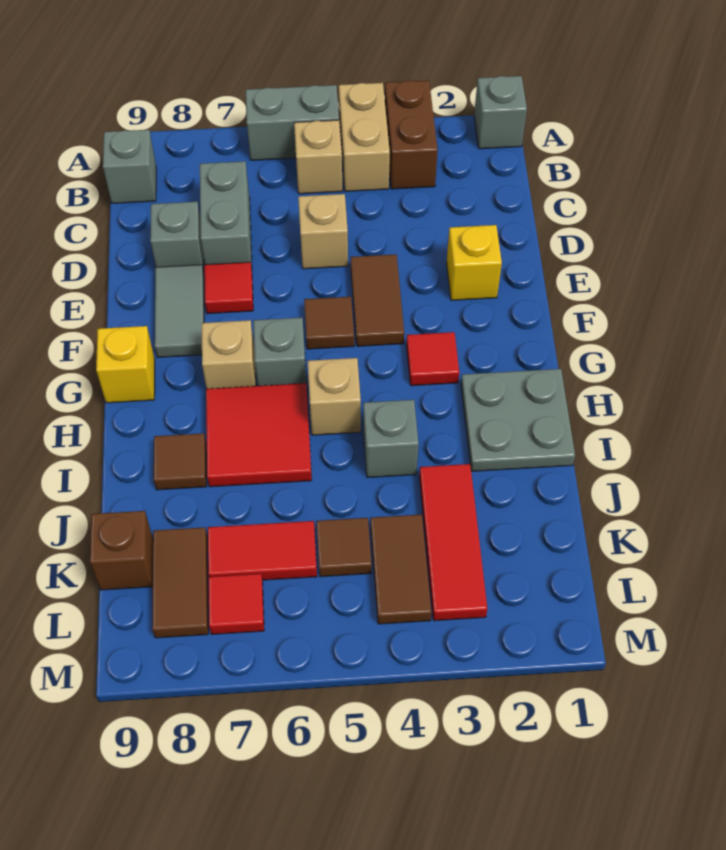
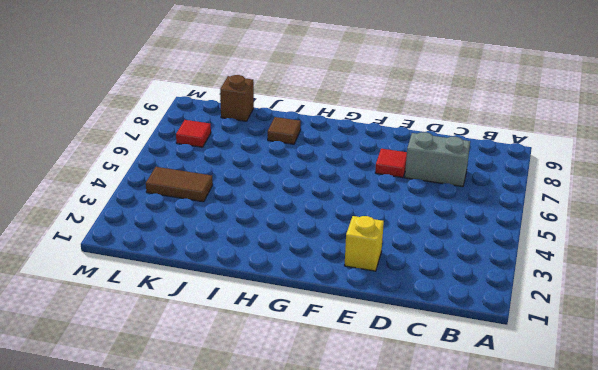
none -> grey brick A1 level 1
none -> brown brick A3:B3 level 1
none -> tan brick A4:B4 level 1
none -> grey brick A5:A6 level 1

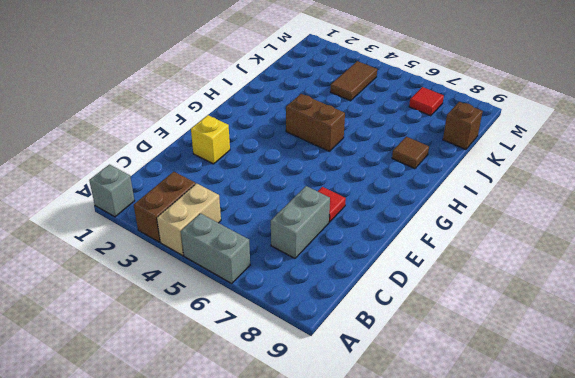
brown brick H4:H5 level 1 -> tan brick H5 level 1
none -> tan brick B5 level 1
none -> grey brick B9 level 1
none -> tan brick D5 level 1
none -> grey brick D8 level 1

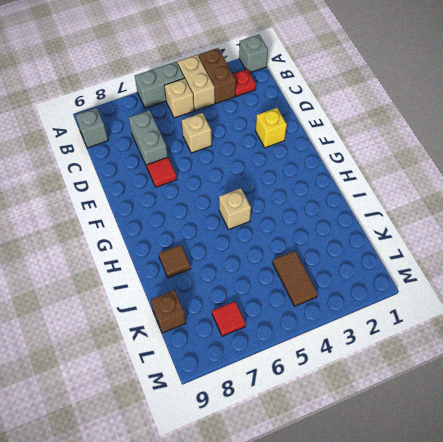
red plate B2 level 1 -> none
none -> grey brick D8 level 1
none -> brown tile E4:F4 level 1
none -> grey tile E8:F8 level 1
none -> brown tile F5 level 1

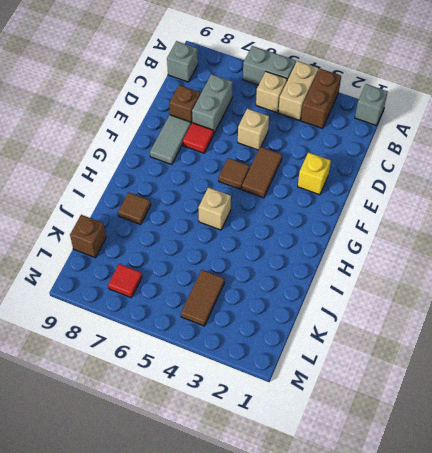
brown brick D8 level 1 -> grey brick D8 level 1
none -> red tile G3 level 1
none -> grey brick G6 level 1
none -> tan brick G7 level 1
none -> yellow brick G9 level 1

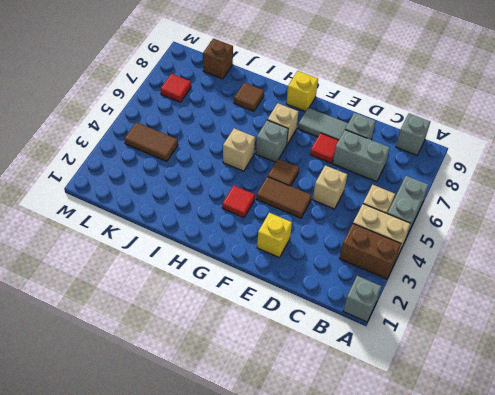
none -> grey plate H1:I2 level 1
none -> red tile H6:I7 level 1
none -> grey brick I4 level 1
none -> red tile J3:L3 level 1

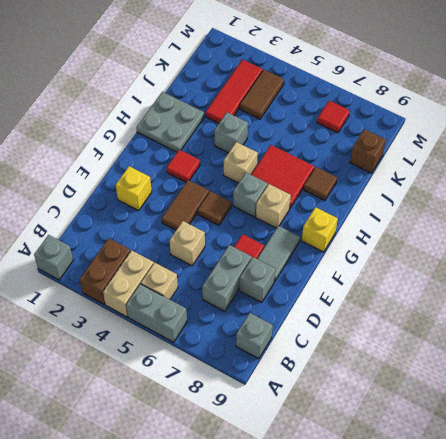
none -> brown tile K5 level 1
none -> red tile K6:K7 level 1
none -> brown tile K8:L8 level 1

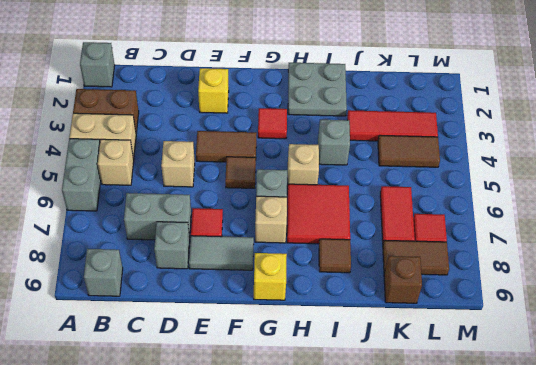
none -> brown tile K5 level 1

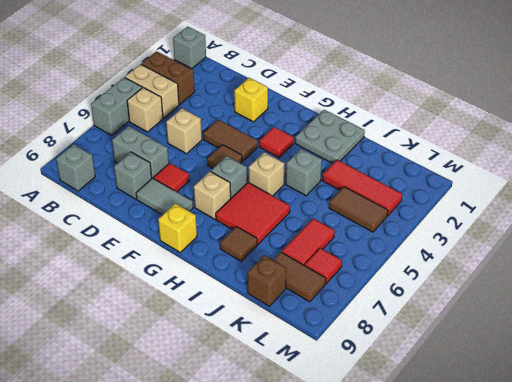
none -> brown tile K5 level 1

